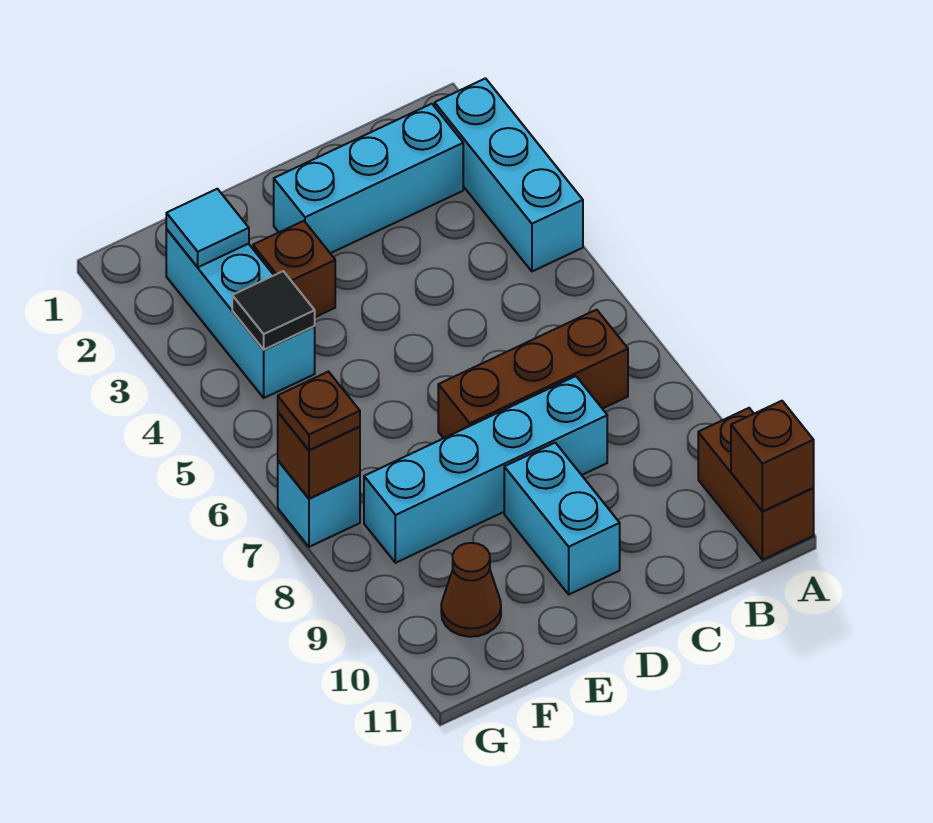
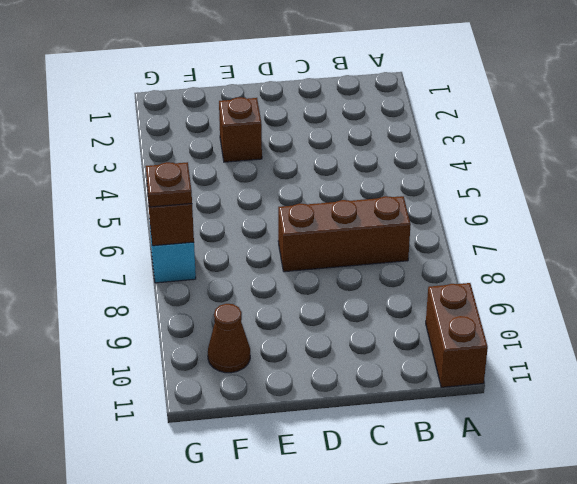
none -> cyan brick A2:A4 level 1
none -> cyan brick B2:D2 level 1
none -> cyan brick C8:F8 level 1

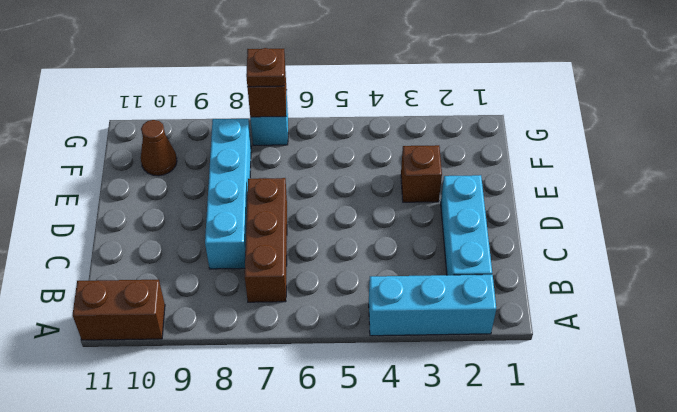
none -> cyan brick D9:D10 level 1
none -> cyan brick F2:F4 level 1
none -> brown brick A11 level 2

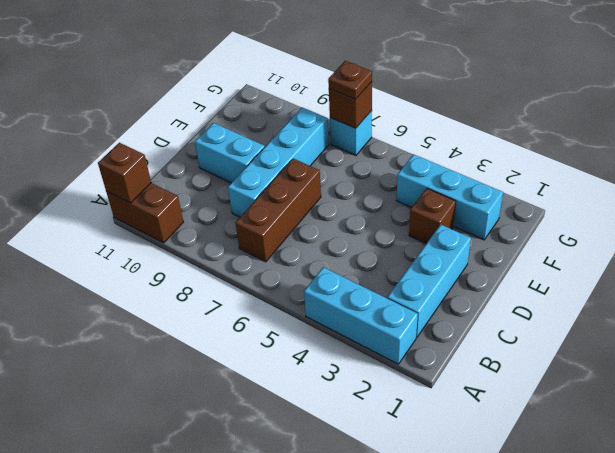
none -> brown cone F10 level 1
none -> cyan tile F2 level 2
none -> black tile F4 level 2

